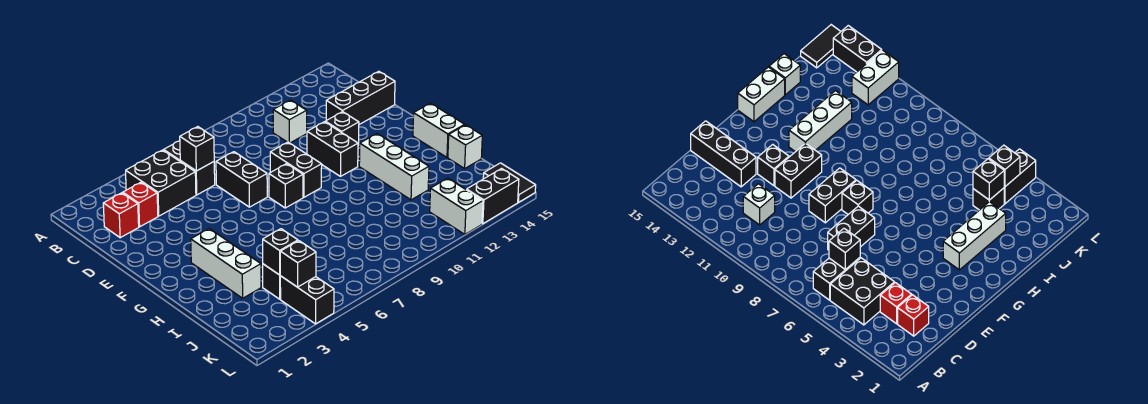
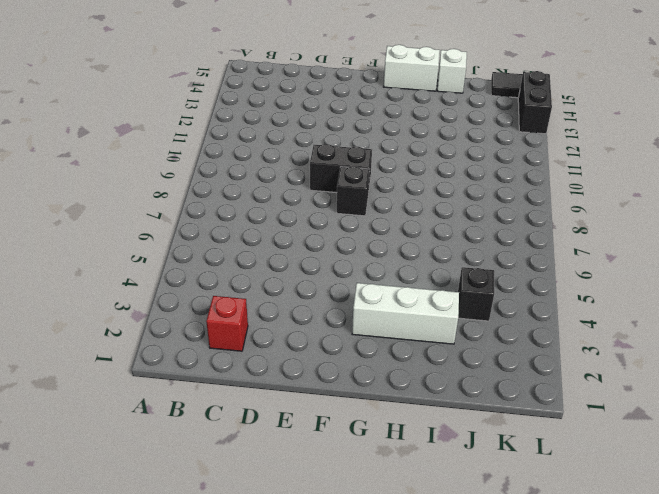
none -> black brick B4:C5 level 1
none -> black brick B6:C6 level 1
none -> red brick C3 level 1

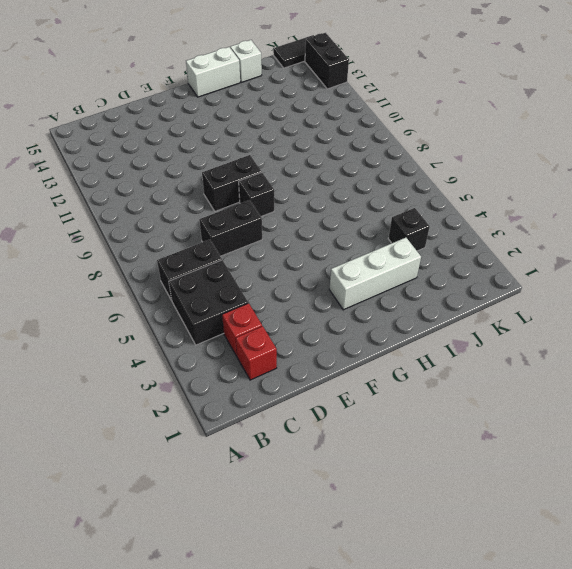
none -> white brick C11 level 1
none -> black brick D13:D15 level 1
none -> black brick E11:F11 level 1

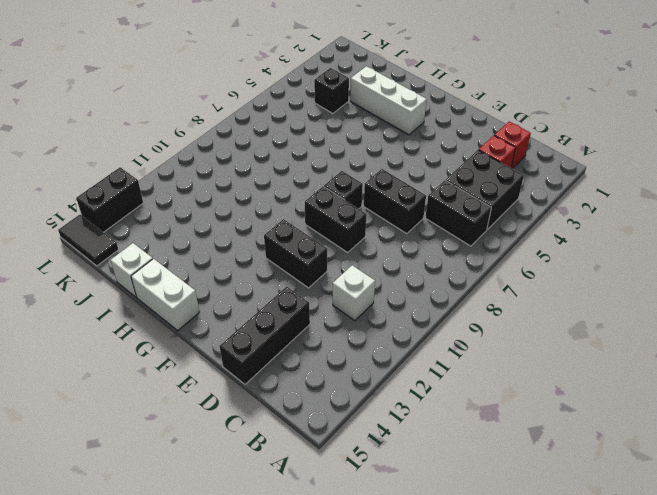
none -> black brick E12 level 1
none -> white brick G12:I12 level 1
none -> black brick K4:L4 level 1

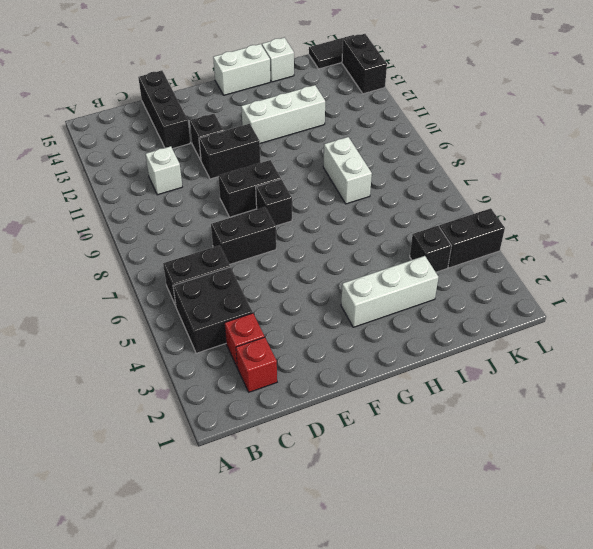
white brick I8:I9 level 1 -> white brick K12:L12 level 1
none -> black brick C6 level 2
none -> black brick J4 level 2
none -> black brick K4 level 2

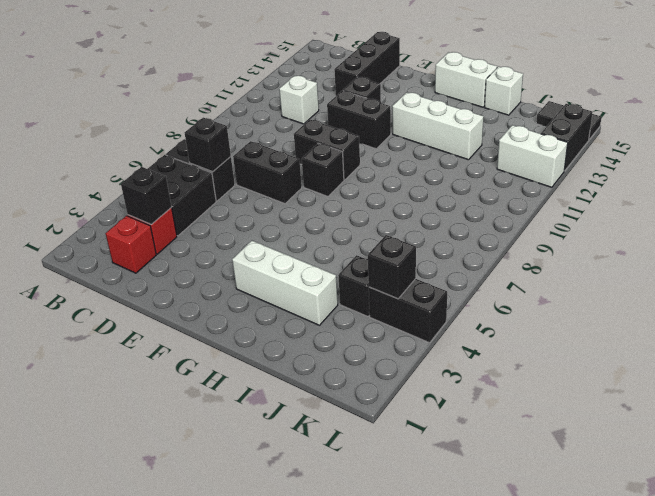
black brick C3 level 2 -> black brick J4 level 2

